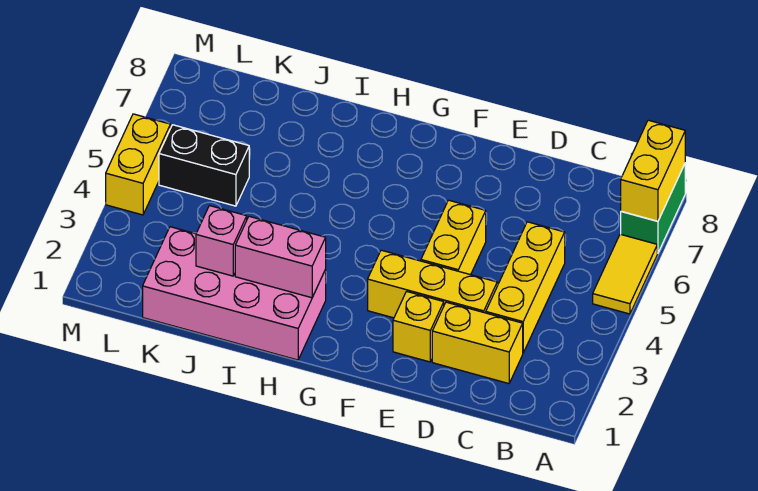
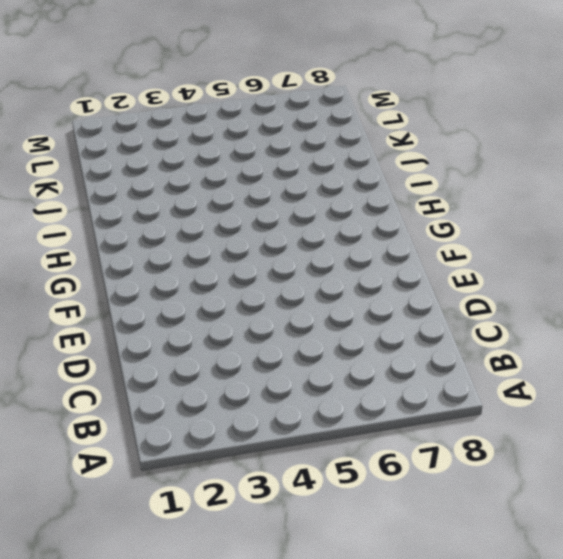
none -> yellow tile A5:A6 level 1
none -> green brick A7:A8 level 1
none -> yellow brick C2:D2 level 1

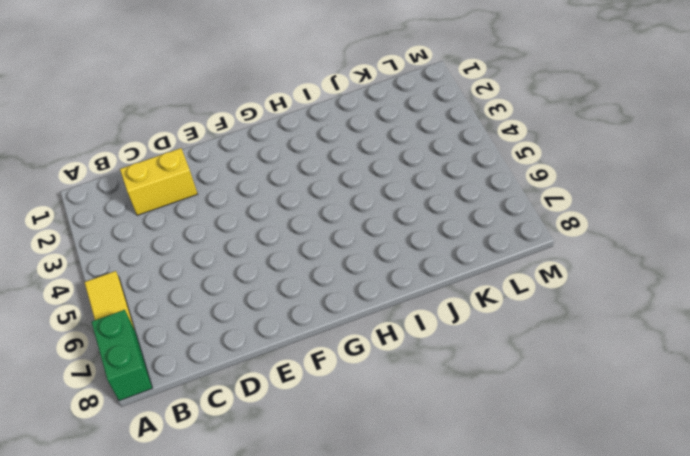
none -> yellow brick C3:C5 level 1
none -> yellow brick D3:F3 level 1
none -> yellow brick E2 level 1

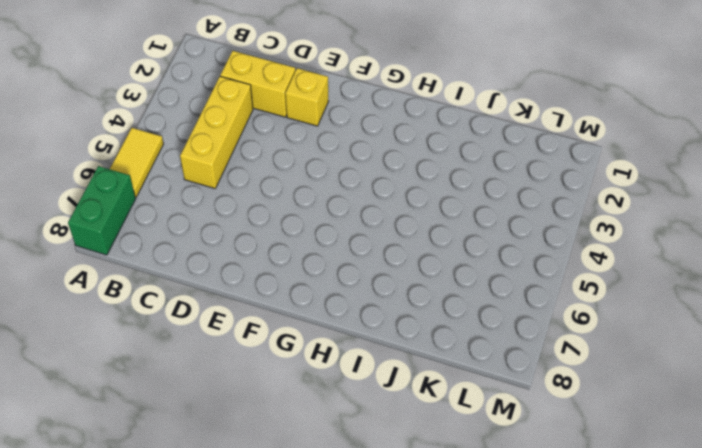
none -> yellow brick D3:F3 level 1
none -> yellow brick E4:E5 level 1
none -> pink brick H1:K2 level 1

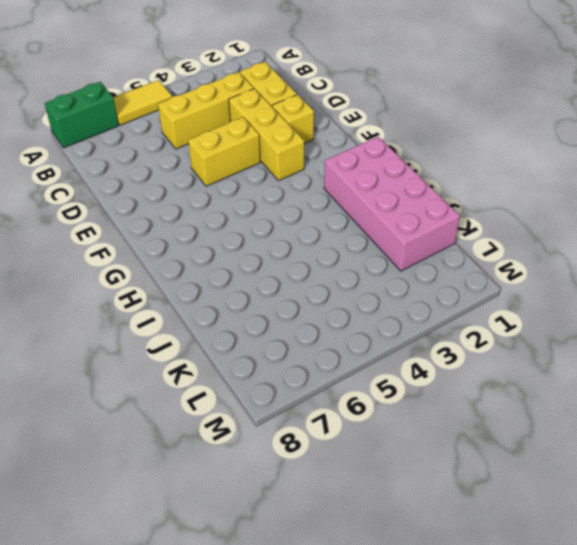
none -> black brick K5:L5 level 1
none -> yellow brick M4:M5 level 1
none -> yellow brick A7:A8 level 2

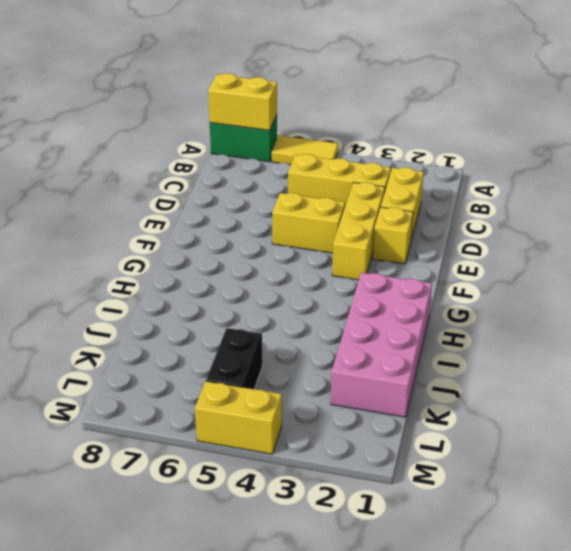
none -> pink brick H2:I2 level 2
none -> pink brick J2 level 2

